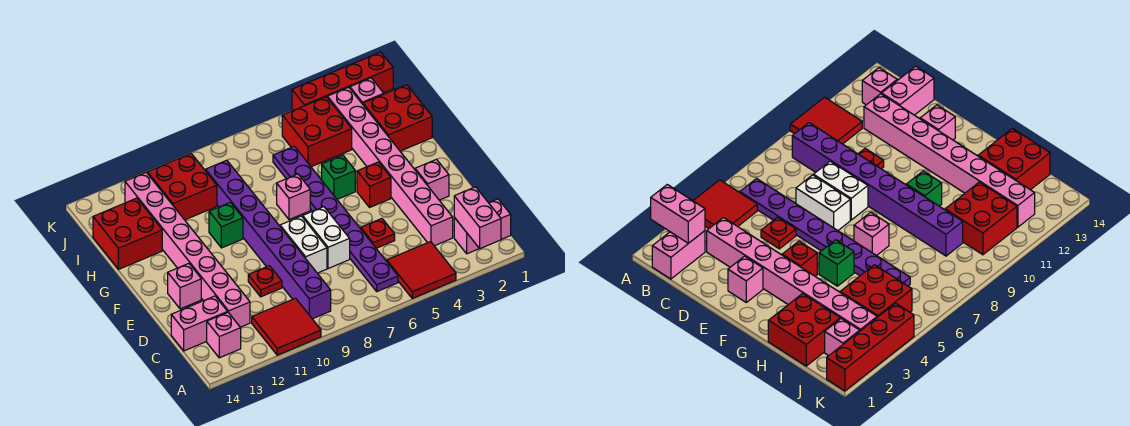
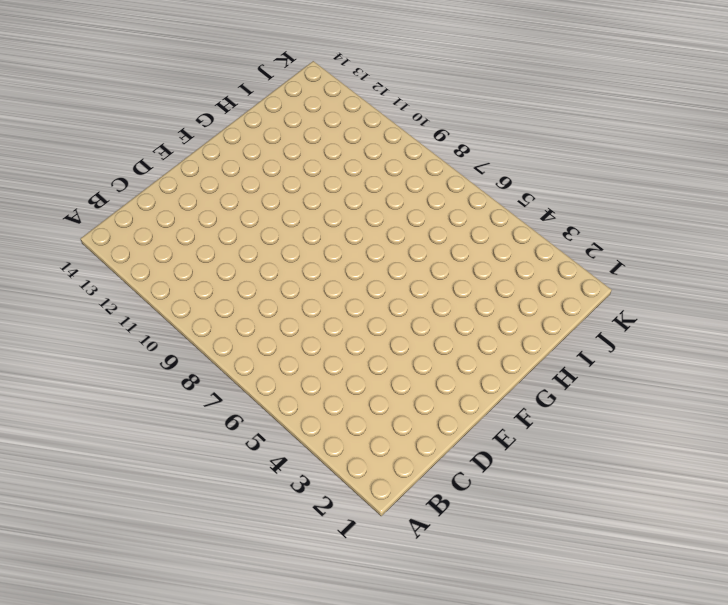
none -> red tile A4:B5 level 1
none -> red tile A10:B11 level 1
none -> pink brick B1:B2 level 1

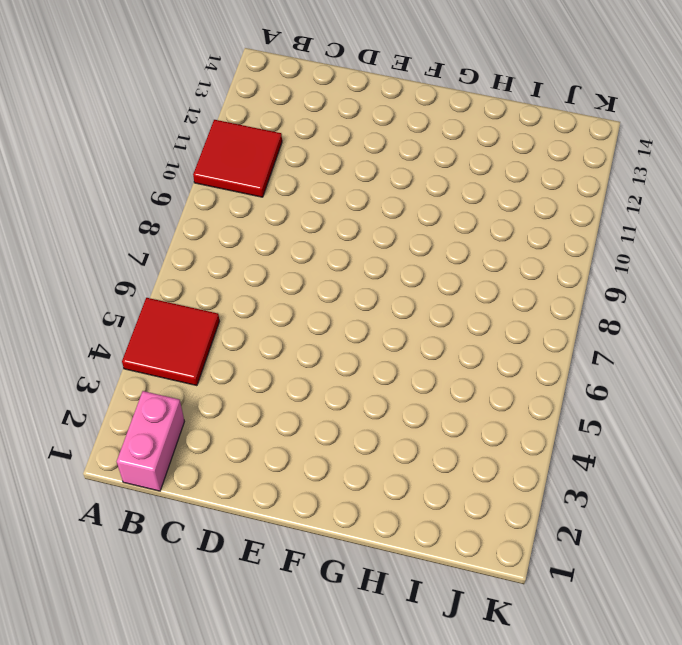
none -> purple plate B6:I6 level 1
none -> purple brick B9:I9 level 1
none -> pink brick B13 level 1

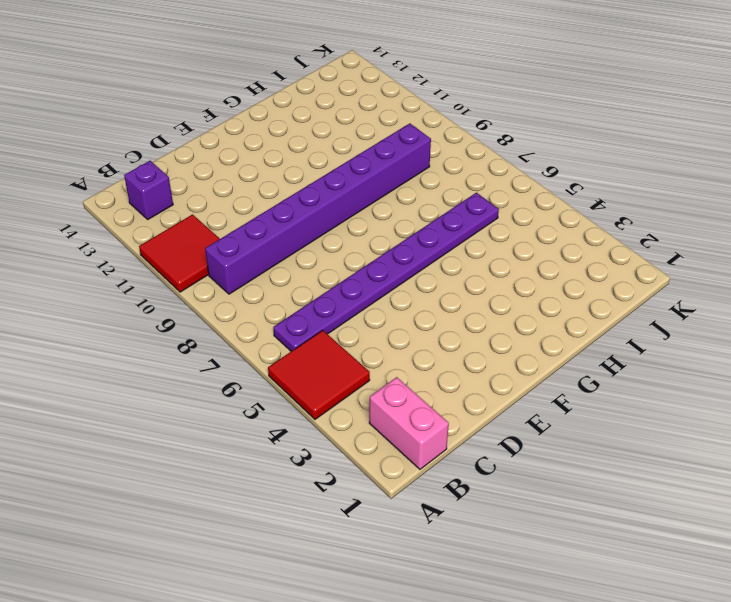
purple brick B13 level 1 -> pink brick B13 level 1
none -> pink brick C3:J3 level 1
none -> pink brick C12:J12 level 1
none -> pink brick C13:C14 level 1

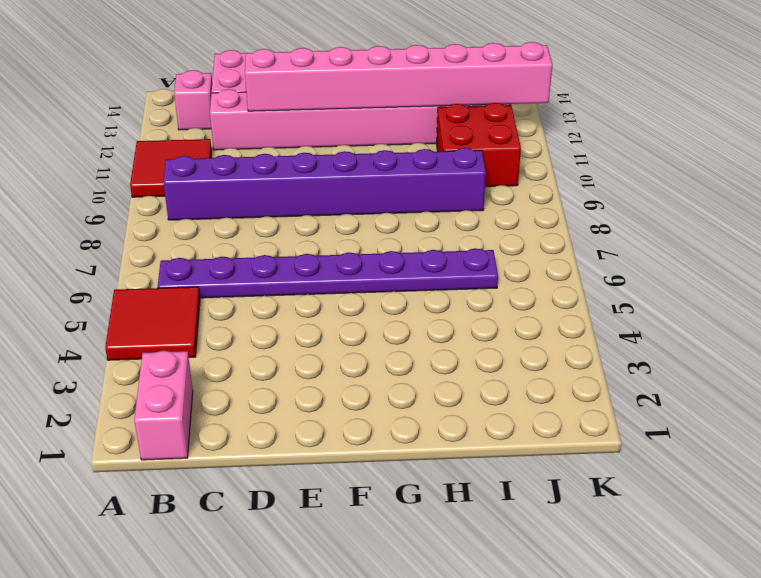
pink brick D12:K12 level 2 -> pink brick C3:J3 level 1
none -> red plate D5 level 1
none -> white brick D7:E7 level 1
none -> white brick D8:E8 level 1

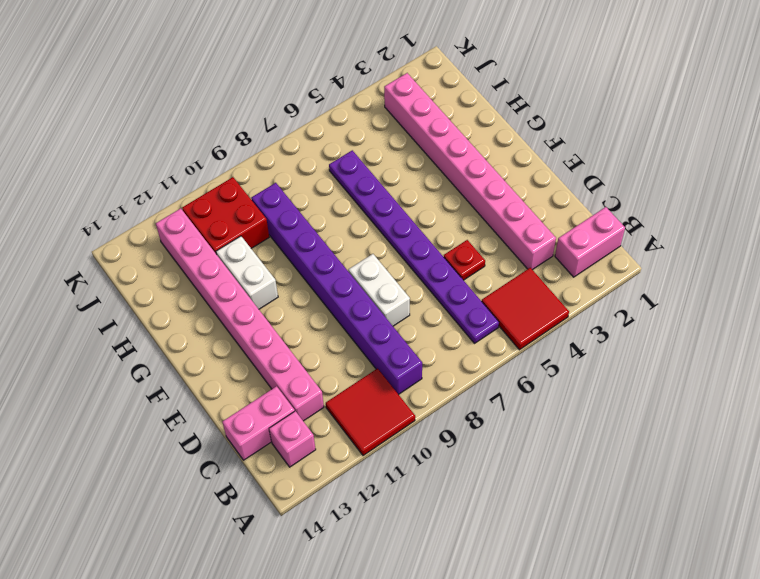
white brick G11:H11 level 1 -> white brick D7:E7 level 1
none -> red plate D10 level 1
none -> pink brick E2 level 1
none -> pink brick E13 level 1

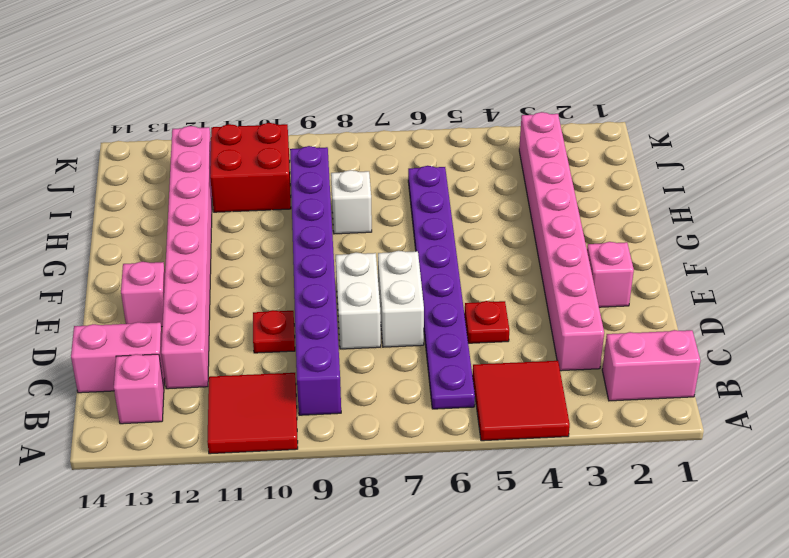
white brick H8 level 1 -> none
none -> red brick F4 level 1
none -> green brick G5 level 1
none -> pink brick G7 level 1

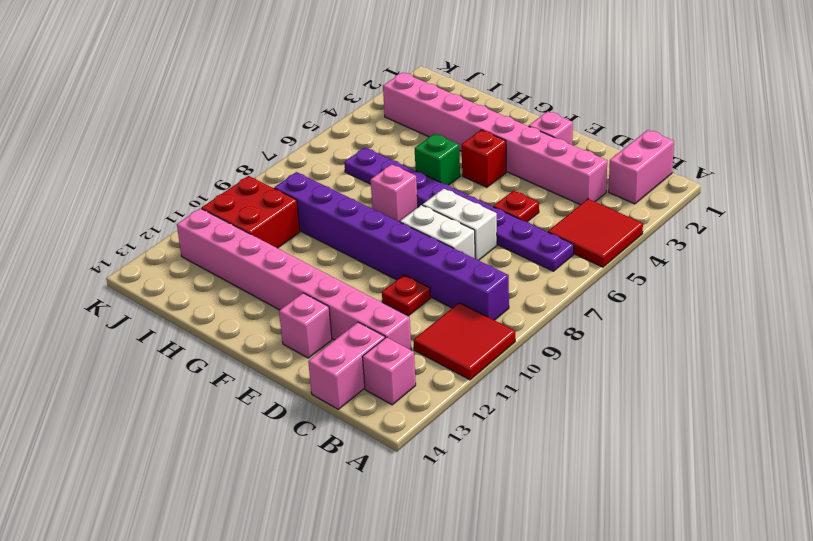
none -> green brick G10 level 1
none -> red brick H1:I2 level 1
none -> red brick H13:I14 level 1

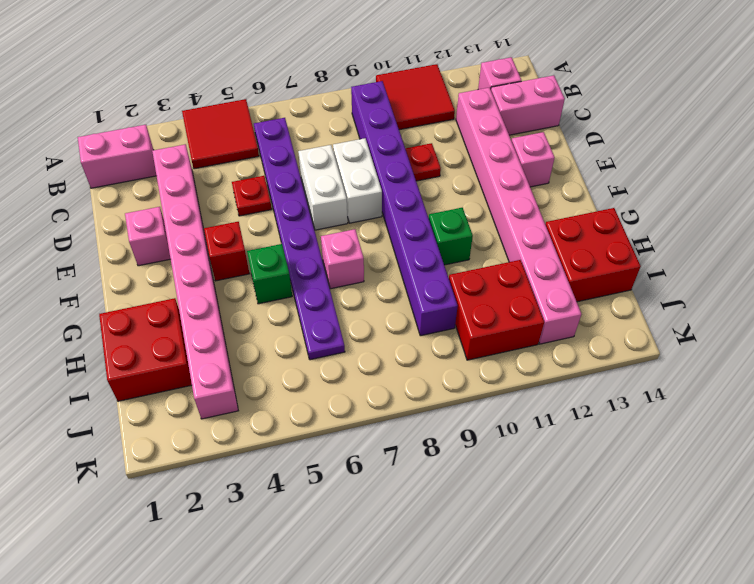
none -> red brick I4:J5 level 1
none -> pink brick J2 level 1
none -> red brick K1:K4 level 1

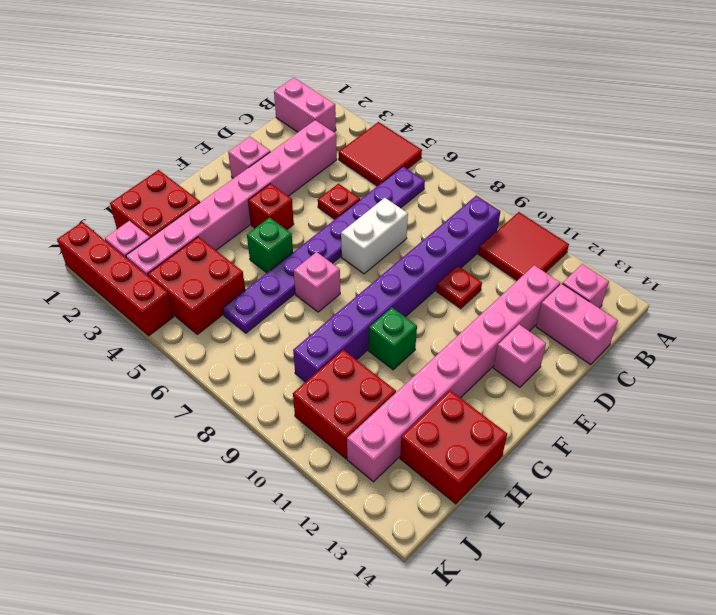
none -> white brick D8:E8 level 1
none -> pink brick A2:B2 level 2

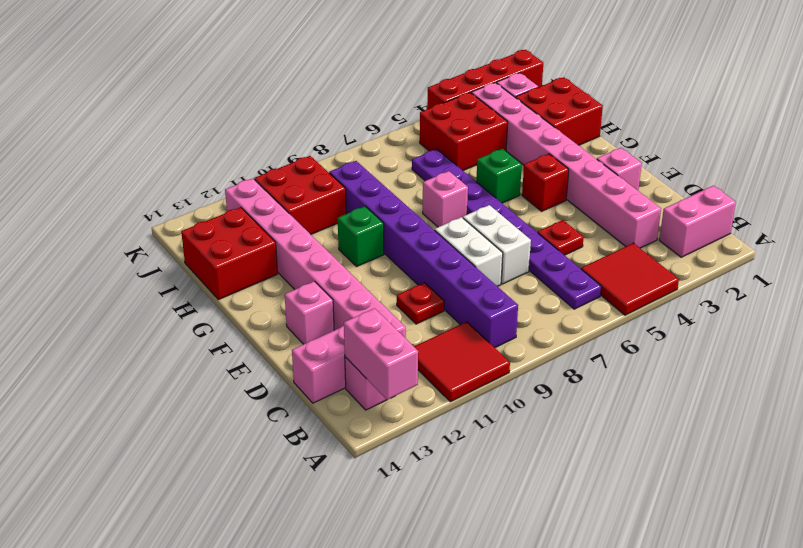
pink brick A13:B13 level 2 -> pink brick A2:B2 level 2

